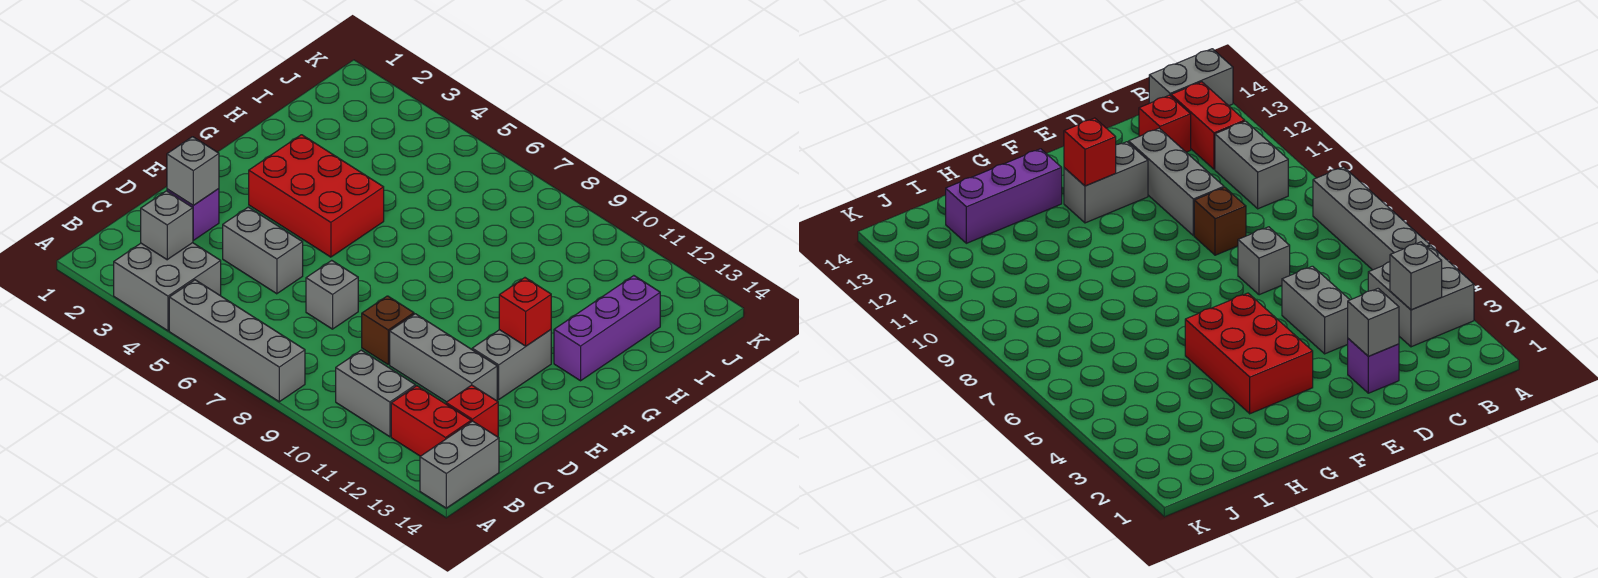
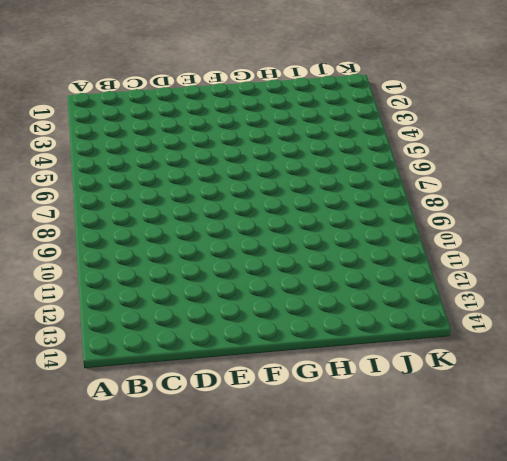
none -> grey brick A3:B4 level 1
none -> grey brick A5:A8 level 1
none -> grey brick A14:B14 level 1

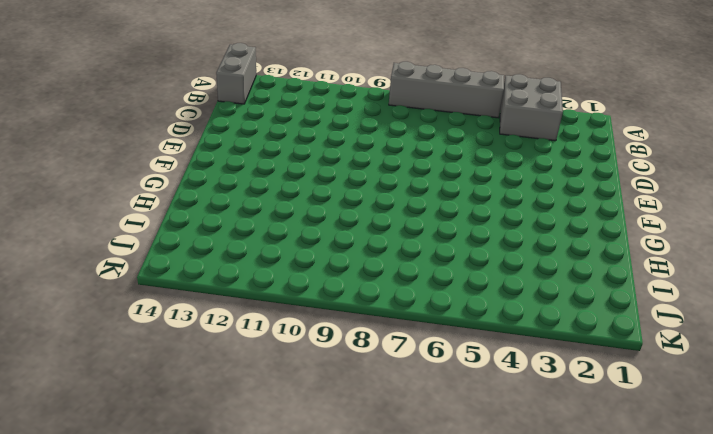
none -> grey brick B10:B11 level 1
none -> red brick B12:B13 level 1
none -> red brick C13 level 1

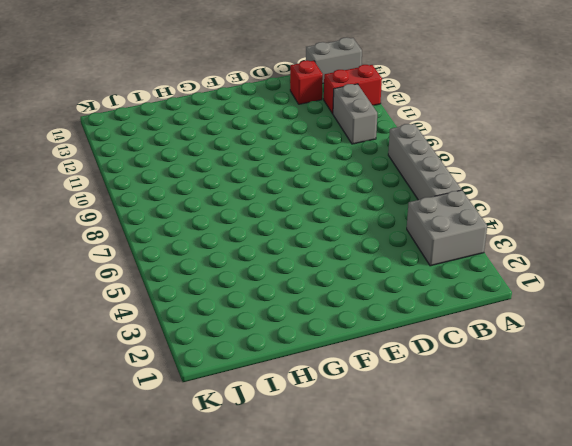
red brick A12:B12 level 1 -> red brick B12:B13 level 1
none -> purple brick D2 level 1
none -> grey brick D4:D5 level 1
none -> grey brick D7 level 1

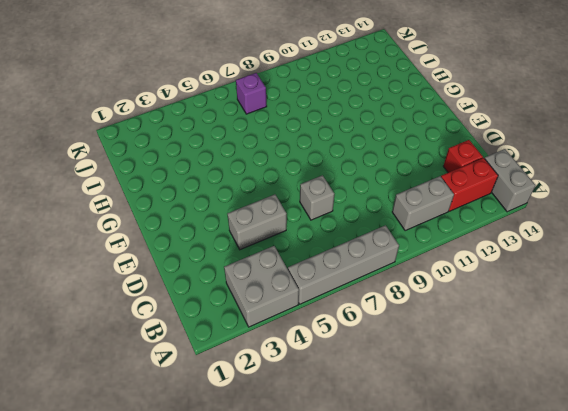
purple brick J7 level 1 -> purple brick D2 level 1
none -> brown brick D9 level 1
none -> grey brick D10:D12 level 1
none -> grey brick E12:F12 level 1

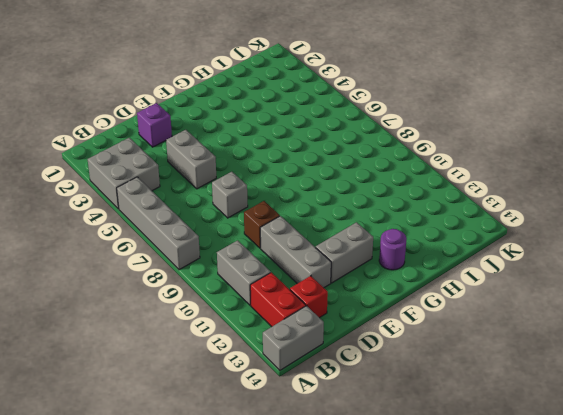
purple round brick G13 level 1 -> purple brick G13:I13 level 1
none -> red brick F3:G5 level 1
none -> grey brick B3 level 2
none -> grey brick D2 level 2

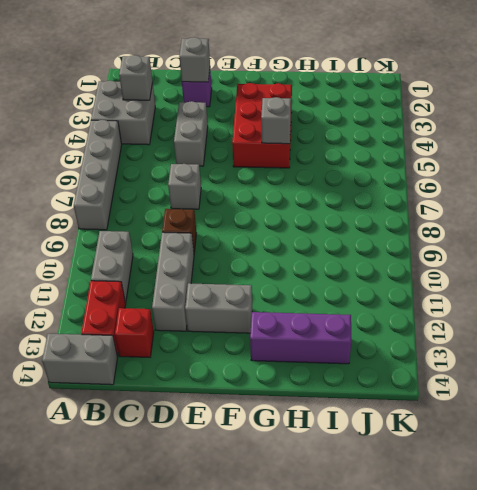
grey brick G5 level 2 -> none
none -> red brick F12 level 2

